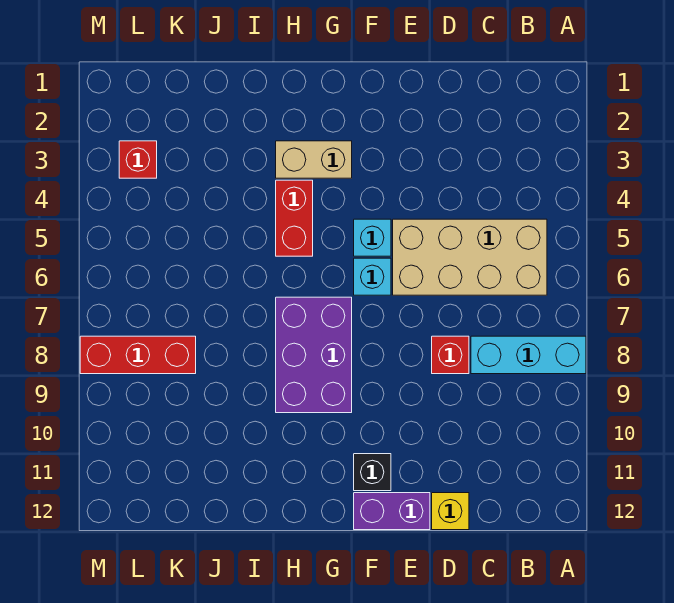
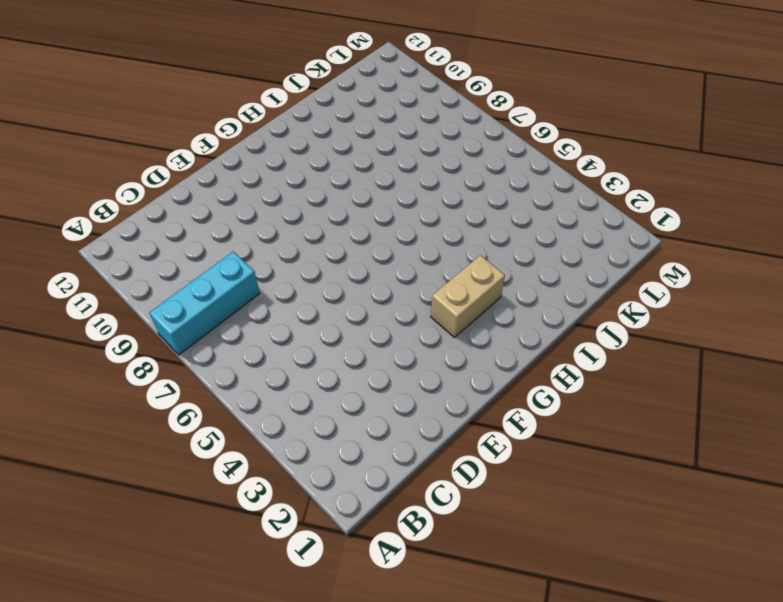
none -> tan brick B5:E6 level 1
none -> red brick D8 level 1
none -> yellow brick D12 level 1

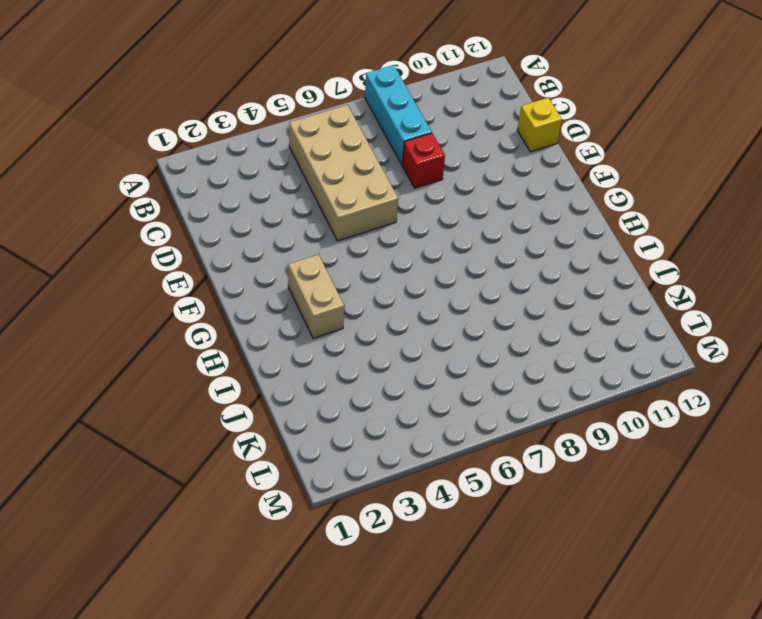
none -> purple brick E12:F12 level 1
none -> cyan brick F5 level 1
none -> cyan brick F6 level 1

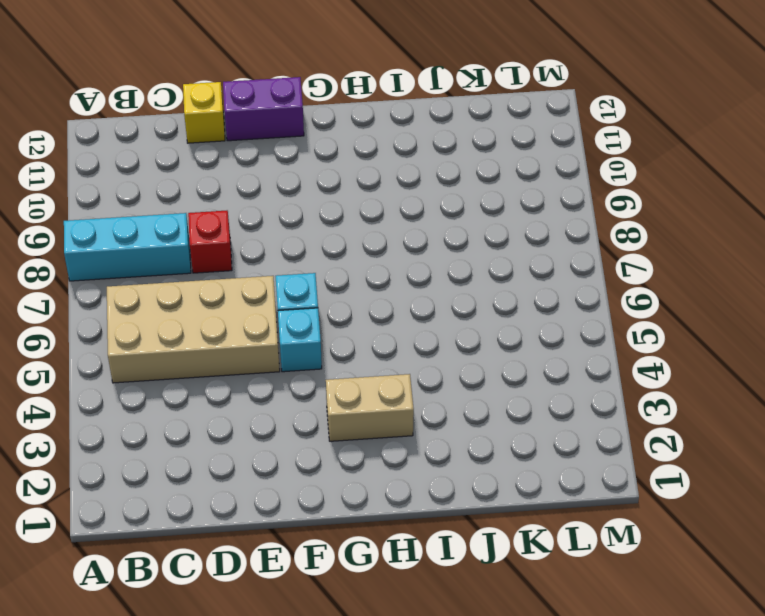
none -> black brick F11 level 1
none -> purple brick G7:H9 level 1
none -> red brick H4:H5 level 1

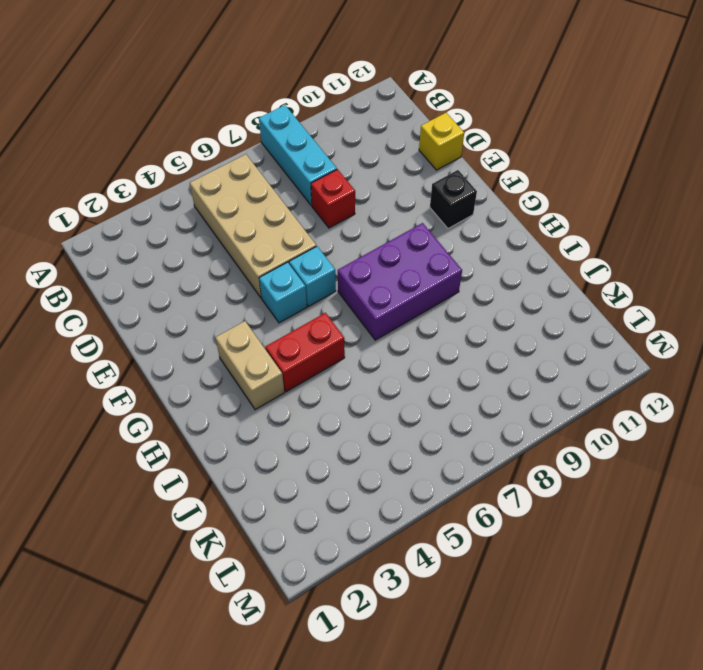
none -> purple brick E12:F12 level 1
none -> red brick K8:M8 level 1
none -> red brick L3 level 1

